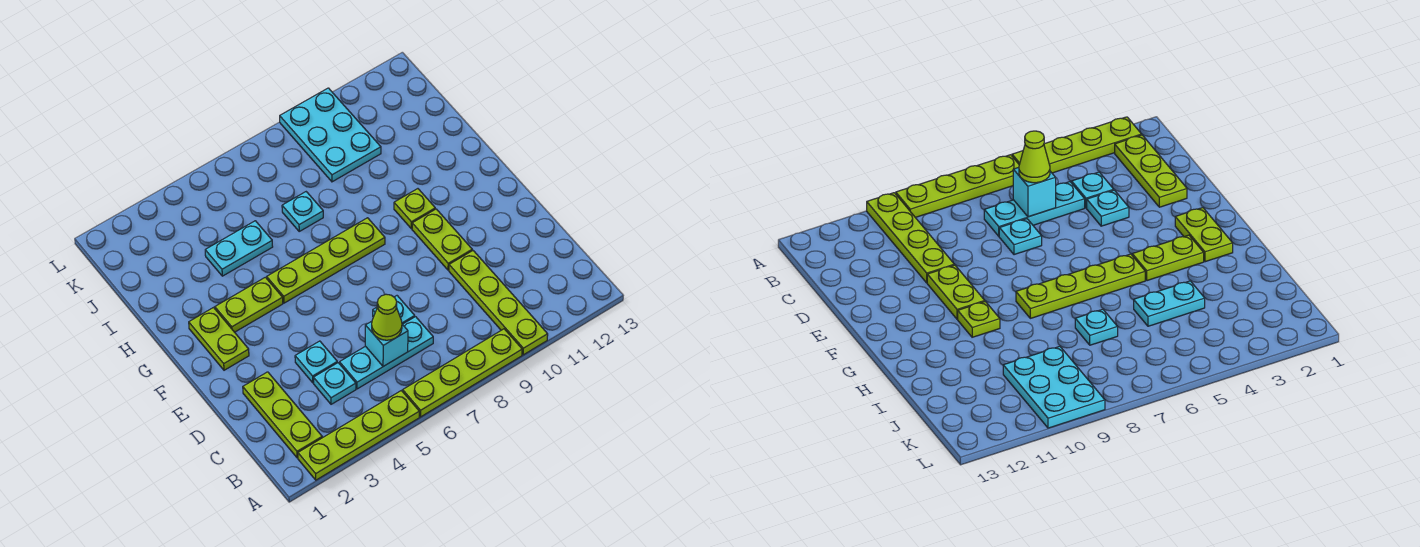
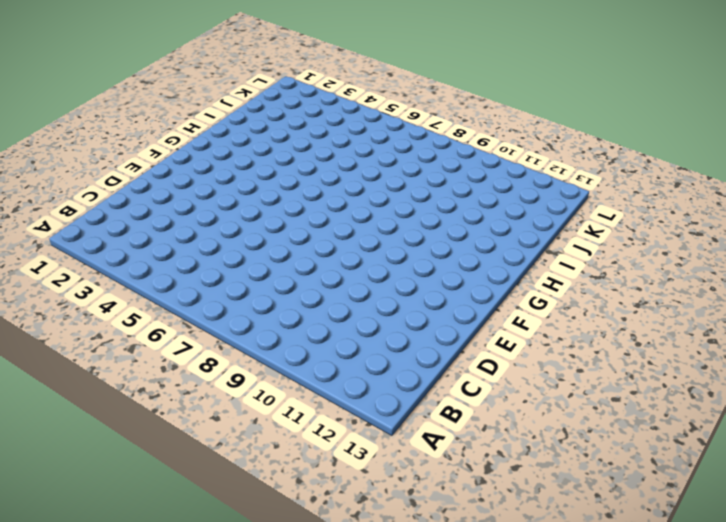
none -> lime plate A2:A5 level 1
none -> lime plate A6:A9 level 1
none -> lime plate A10:D10 level 1

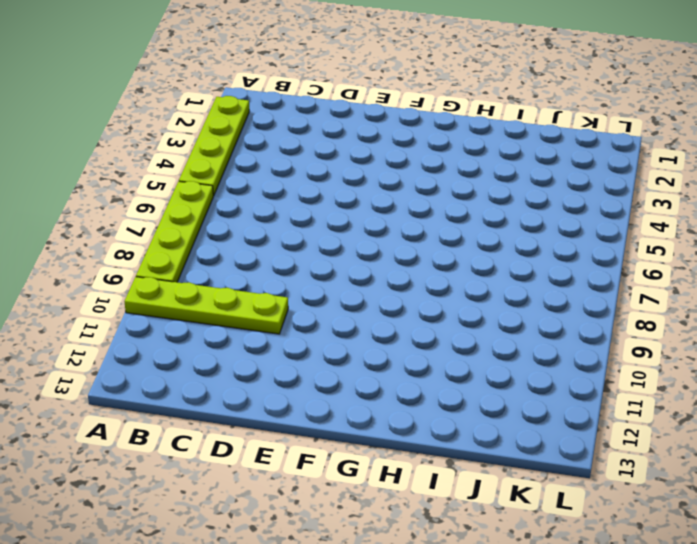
none -> lime plate B2:D2 level 1
none -> cyan plate C4 level 1
none -> cyan plate C5:C7 level 1

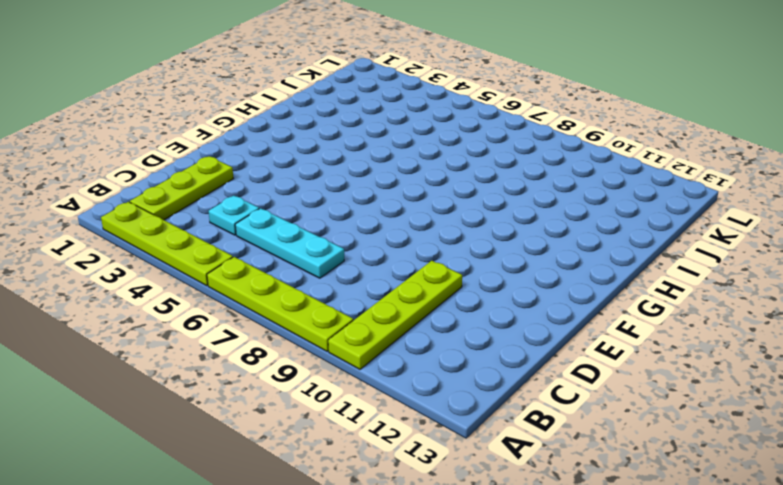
none -> cyan plate D4 level 1
none -> cyan plate D7 level 1
none -> lime plate E10:F10 level 1

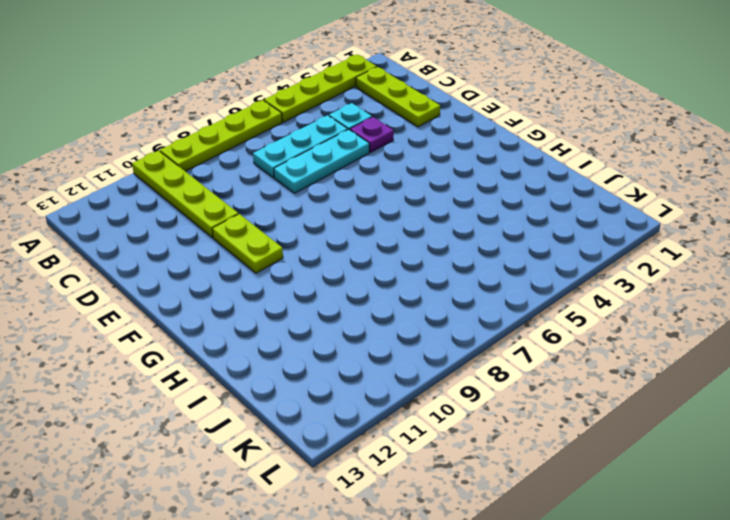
purple plate D4 level 1 -> cyan plate D4 level 1
cyan plate D5:D7 level 1 -> cyan plate D7 level 1
none -> lime plate F2:G2 level 1
none -> lime plate G3:G4 level 1
none -> lime plate G5:G8 level 1

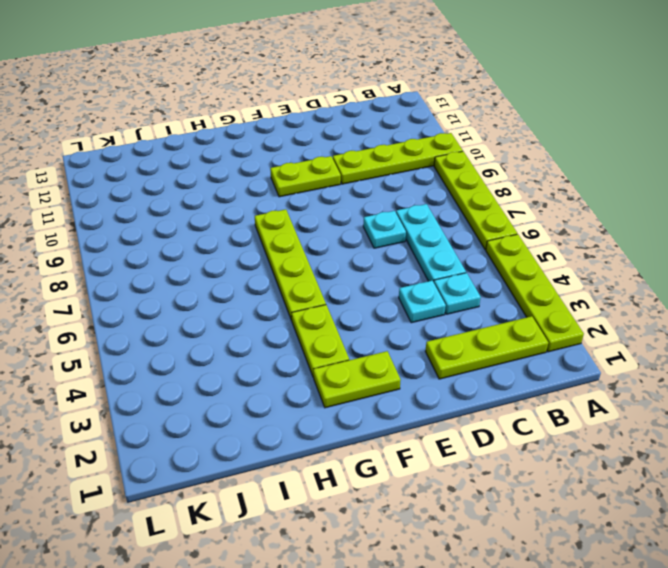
none -> lime plate G10 level 1
none -> cyan plate I4:I5 level 1
none -> cyan plate I7 level 1

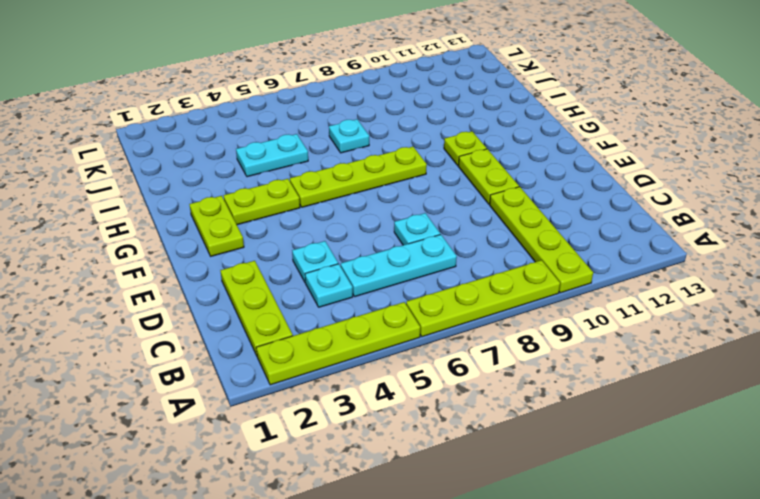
none -> cyan plate J9:L10 level 1
none -> cyan brick C6 level 2
none -> lime cone C6 level 3

